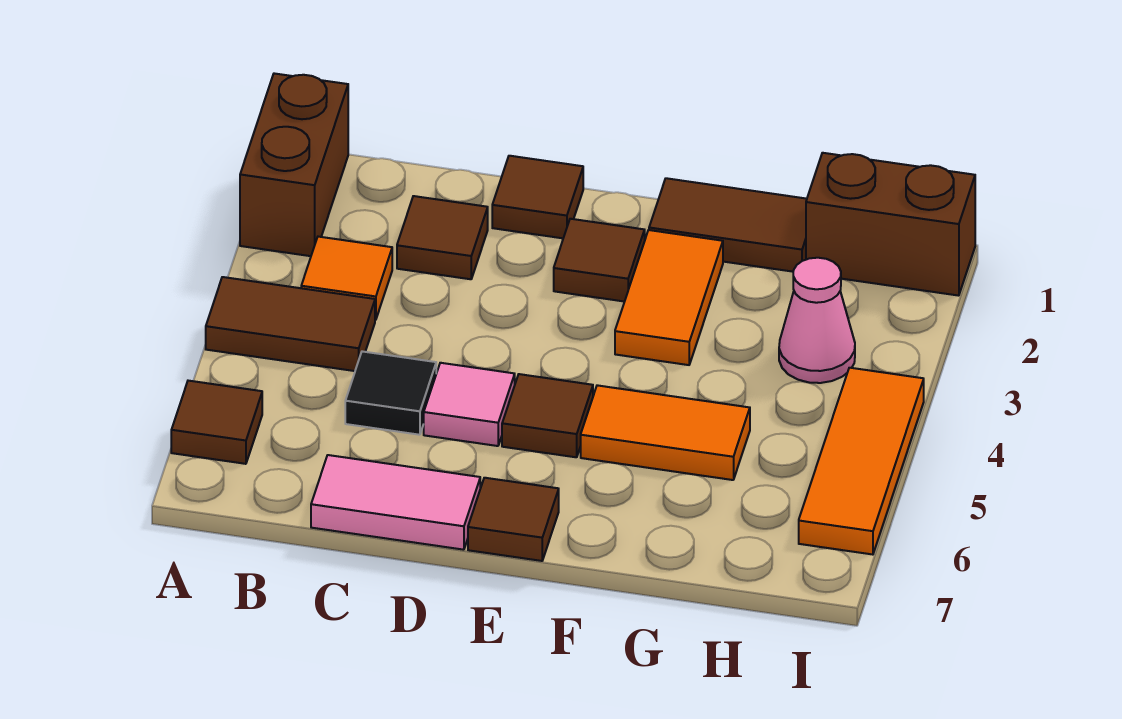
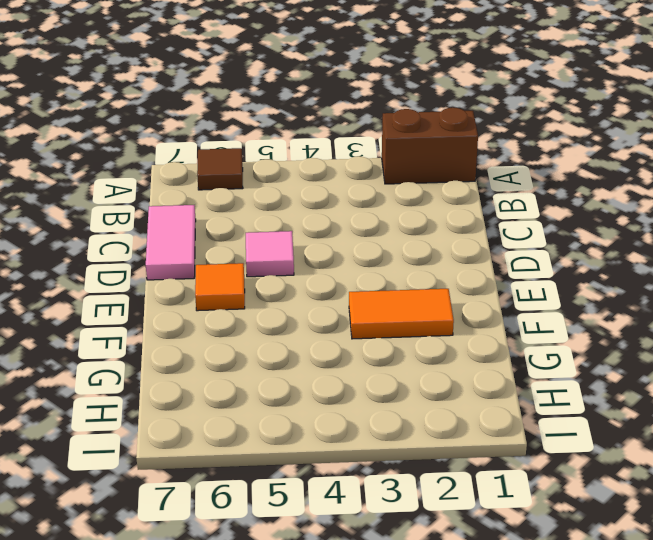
orange tile E6 level 1 -> orange tile B3 level 1
none -> brown tile A4:B4 level 1
none -> brown tile C2 level 1
none -> black tile C5 level 1

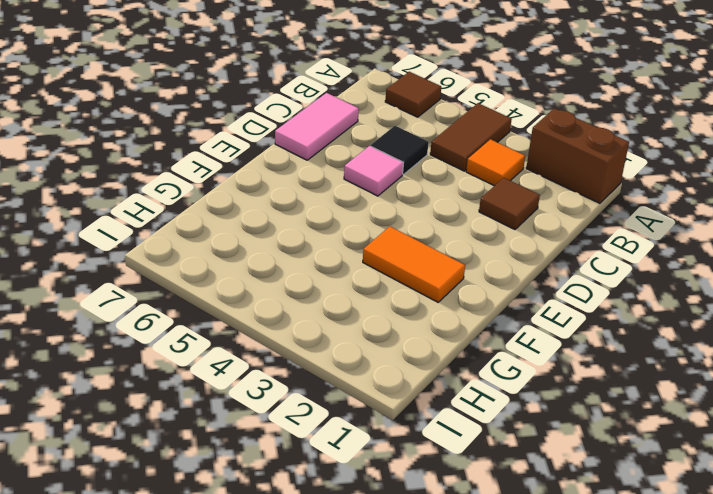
none -> brown tile D1 level 1
none -> brown tile E2 level 1
none -> brown tile E5 level 1

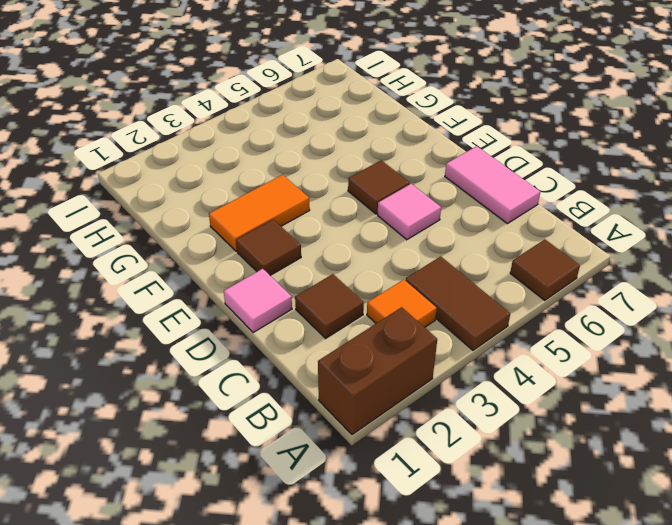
pink tile D1 level 1 -> brown tile D1 level 1
none -> black tile C5 level 1
none -> brown tile E7 level 1
none -> brown tile F1:G1 level 1

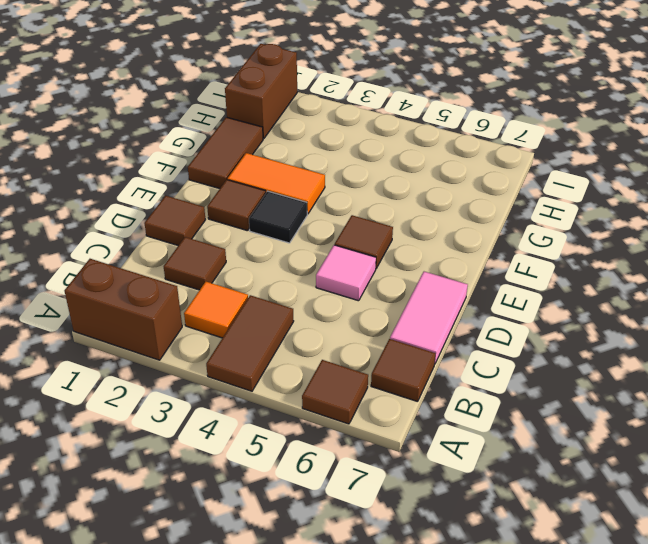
brown tile B7 level 1 -> brown tile E7 level 1
black tile E3 level 1 -> black tile C5 level 1
none -> orange tile F5:G5 level 1
none -> pink cone H3 level 1
none -> orange tile I4:I6 level 1

